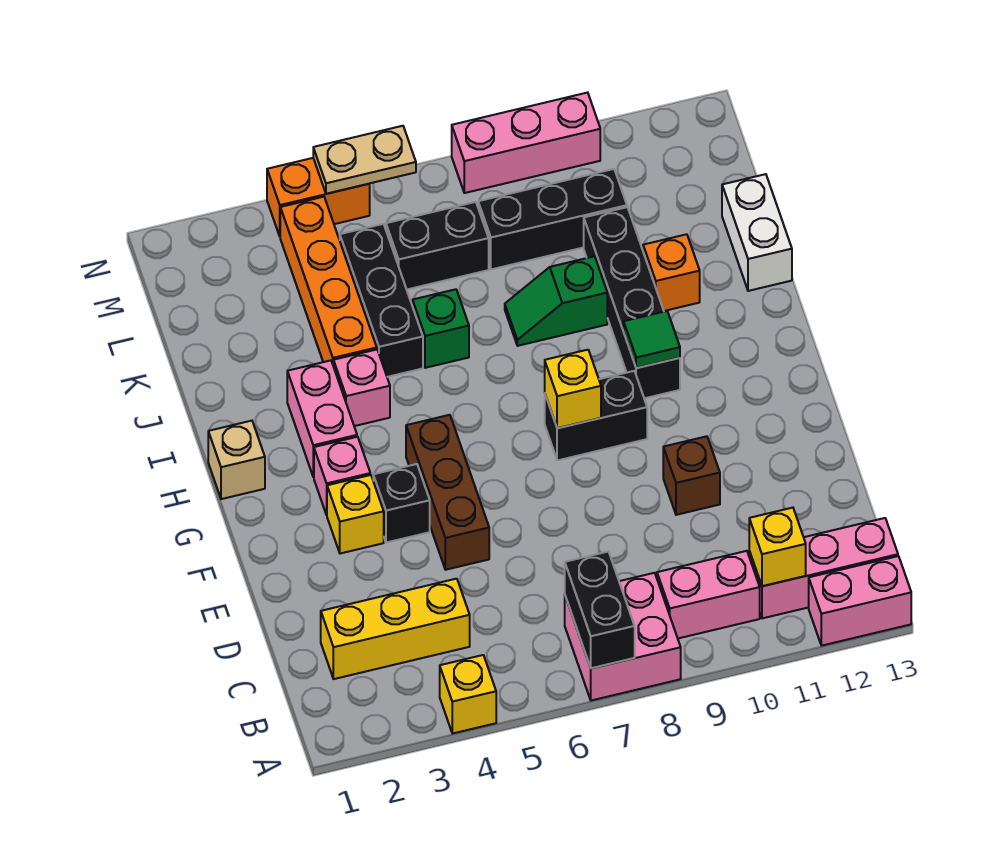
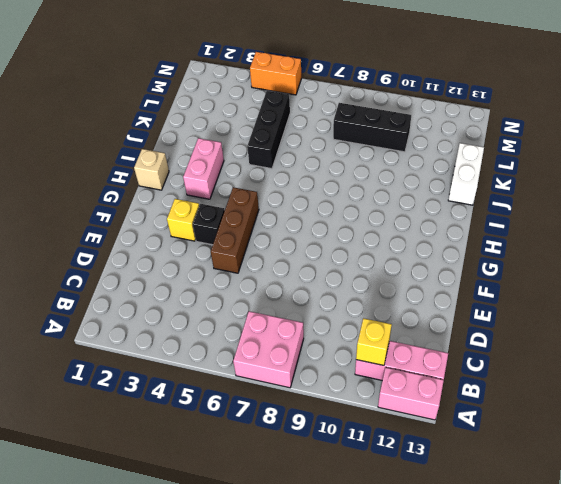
none -> yellow brick A4 level 1
none -> pink brick B9:B10 level 1
none -> yellow brick C2:C4 level 1
none -> brown brick E10 level 1

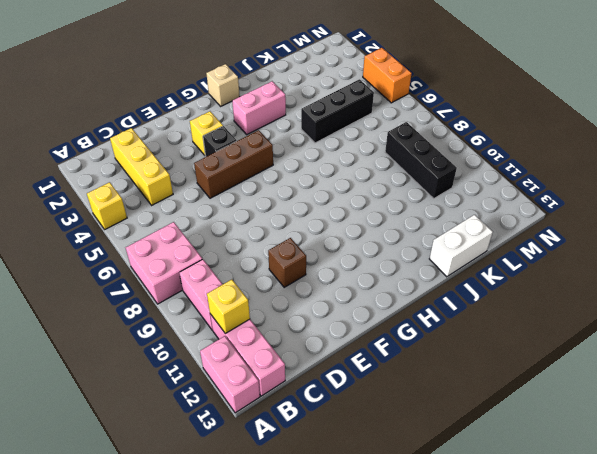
none -> pink brick G3 level 1
none -> black brick G8:G9 level 1
none -> black brick H10:K10 level 1
none -> pink brick I4 level 1

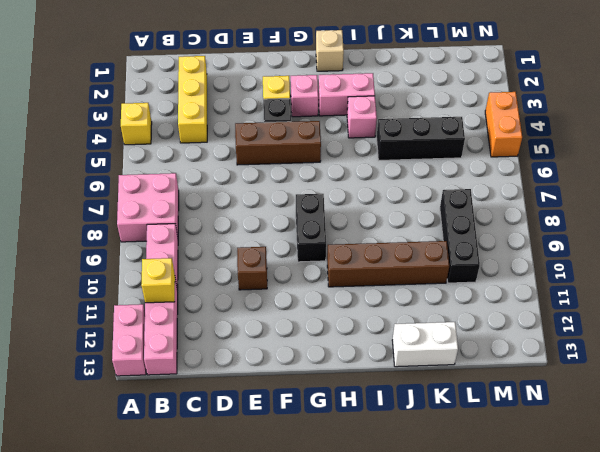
brown brick H10:K10 level 1 -> black brick H10:K10 level 1
none -> orange brick J4:M4 level 1
none -> green brick J6 level 1
none -> green slope J8:J9 level 1 top 9
none -> orange brick J11 level 1

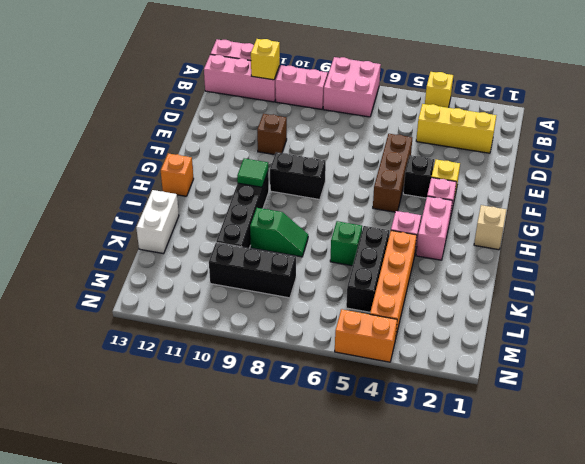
orange brick H13 level 1 -> orange brick J11 level 1
none -> black brick L6:L7 level 1
none -> pink brick N8:N10 level 1
none -> black brick A7:B7 level 2
none -> yellow brick G8 level 2

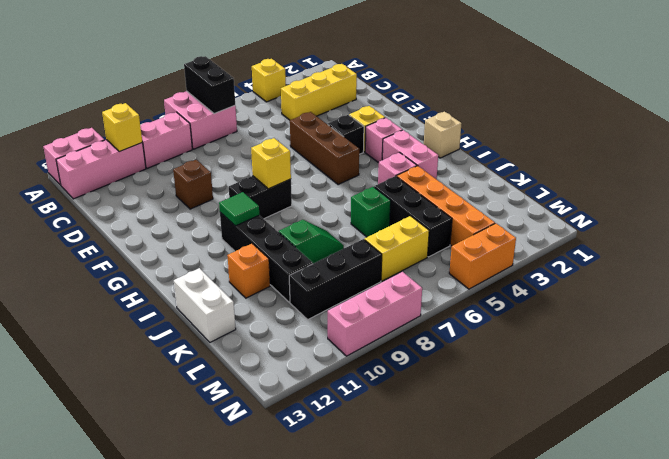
yellow brick L6:L7 level 1 -> black brick L6:L7 level 1
none -> tan plate N5:N6 level 2

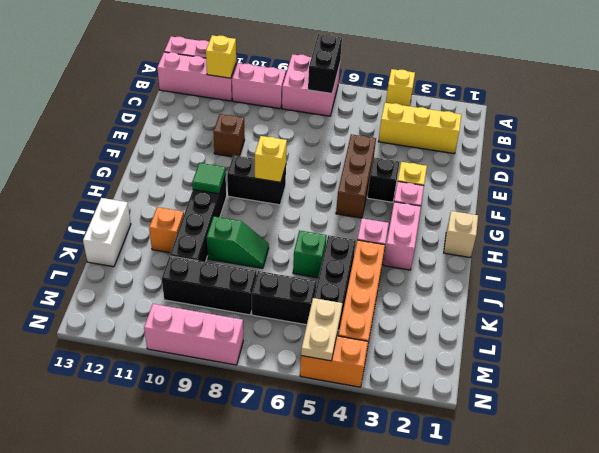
tan plate M5:N5 level 2 -> tan plate N5:N6 level 2

